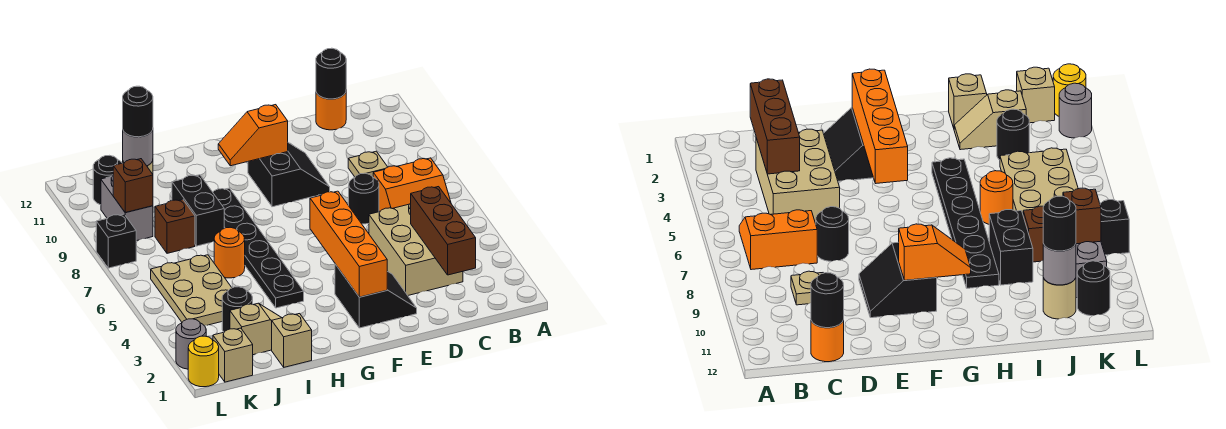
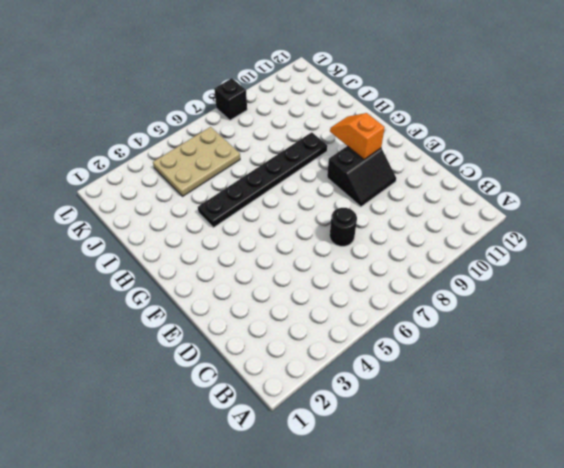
none -> orange slope B6:C7 level 1 top 7
none -> tan brick C3:D5 level 1
none -> tan plate C9 level 1

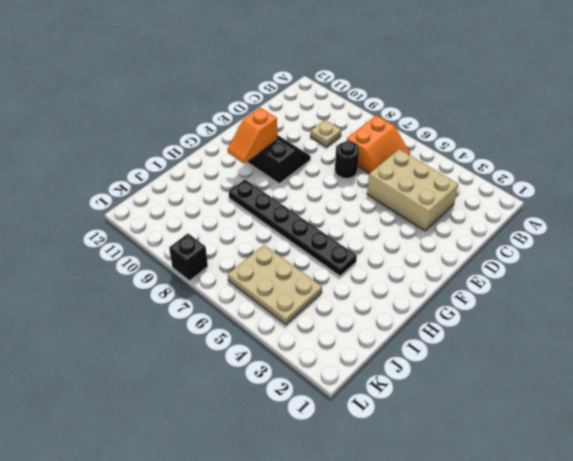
none -> orange round brick C12 level 1
none -> black slope E2:F3 level 1 top F
none -> tan brick I1 level 1

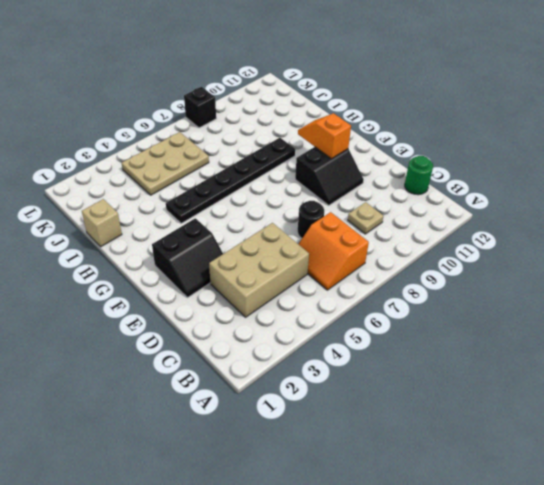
green round brick C12 level 1 -> orange round brick C12 level 1
none -> tan slope I2:J2 level 1 top J
none -> orange round brick I6 level 1
none -> black brick I8:I9 level 1

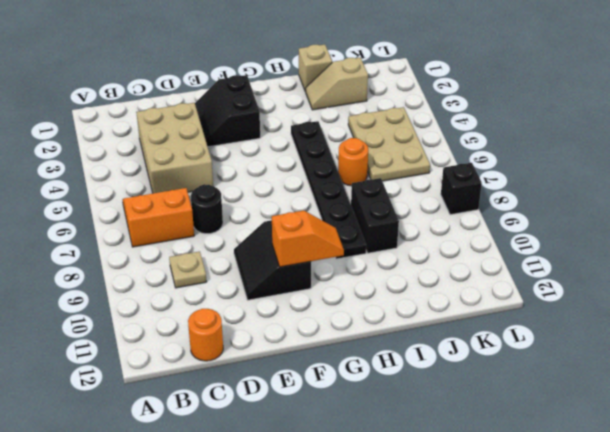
none -> black round brick J3 level 1
none -> brown brick J8 level 1
none -> tan round brick J11 level 1

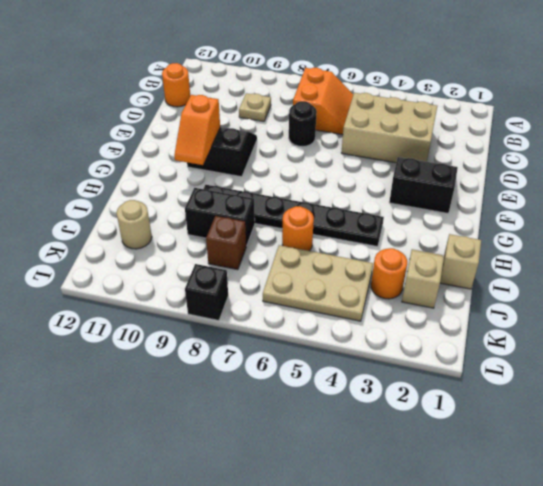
orange round brick J3 level 1 -> black round brick J3 level 1
none -> tan brick K1 level 1
none -> grey brick K9:K10 level 1
none -> black round brick K11 level 1

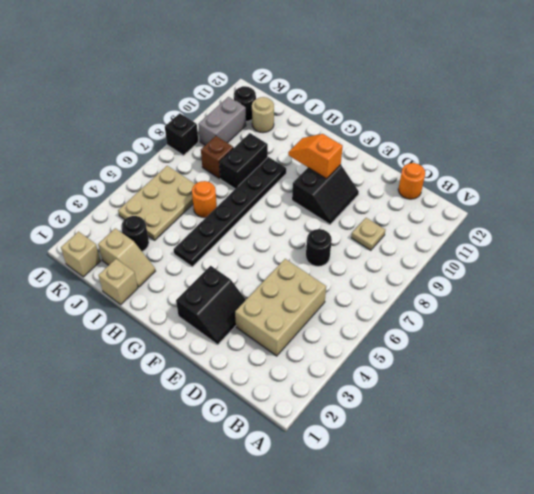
none -> orange slope B6:C7 level 1 top 7
none -> yellow round brick L1 level 1
none -> grey round brick L2 level 1

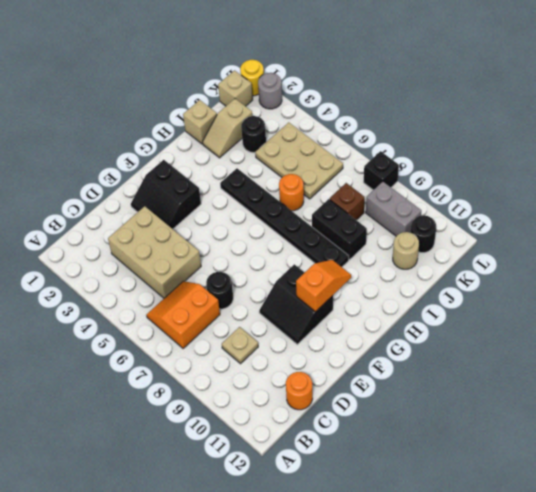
none -> brown brick C2:C4 level 2
none -> black round brick C12 level 2
none -> orange brick F2:F5 level 2

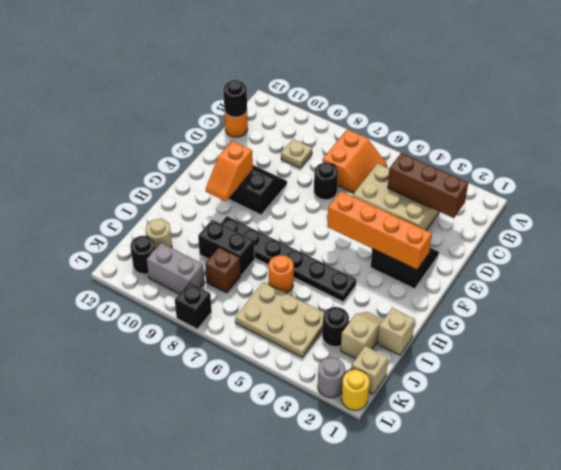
none -> grey round brick J11 level 2
none -> brown brick K9 level 2
none -> black round brick J11 level 3

